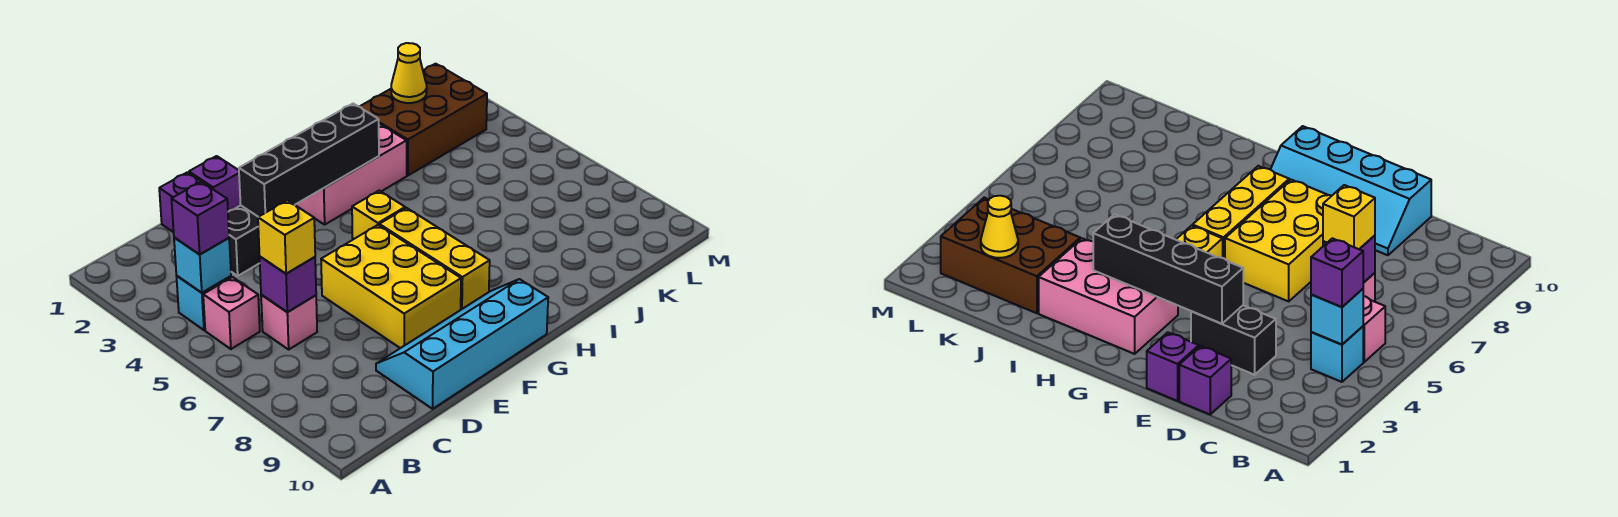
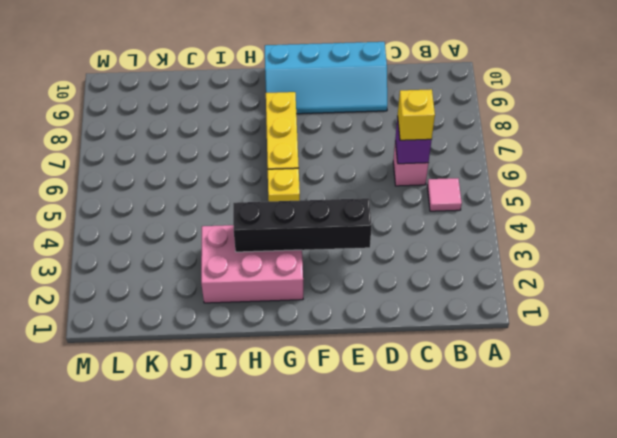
pink tile B5 level 1 -> pink brick B5 level 1
none -> cyan brick B4 level 1
none -> purple brick D1 level 1
none -> black brick D3:E3 level 1

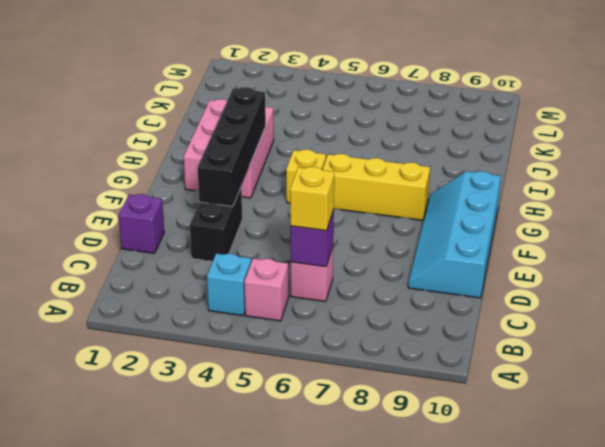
none -> purple brick E1 level 1
none -> yellow brick E6:F8 level 1
none -> brown brick J2:L3 level 1

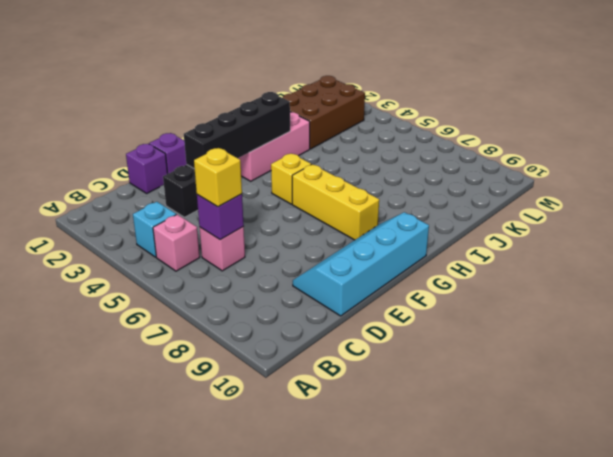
none -> yellow brick E6:F8 level 1
none -> cyan brick B4 level 2
none -> yellow cone K2 level 2

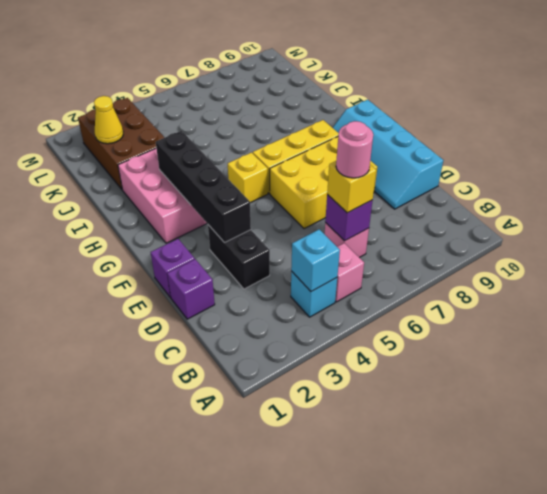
pink round brick C6 level 4 -> none
none -> purple brick B4 level 3

